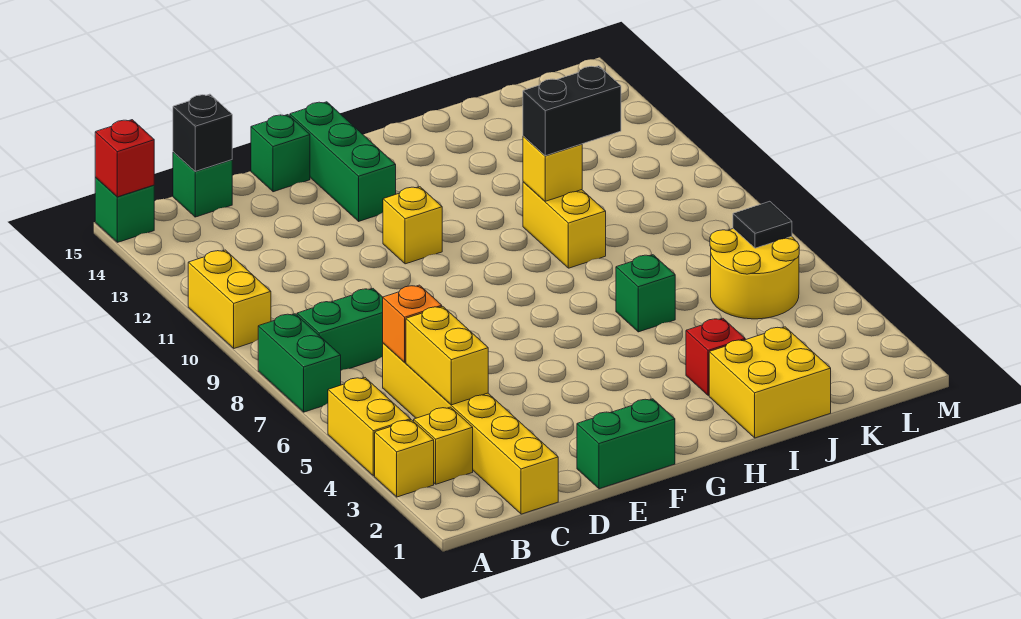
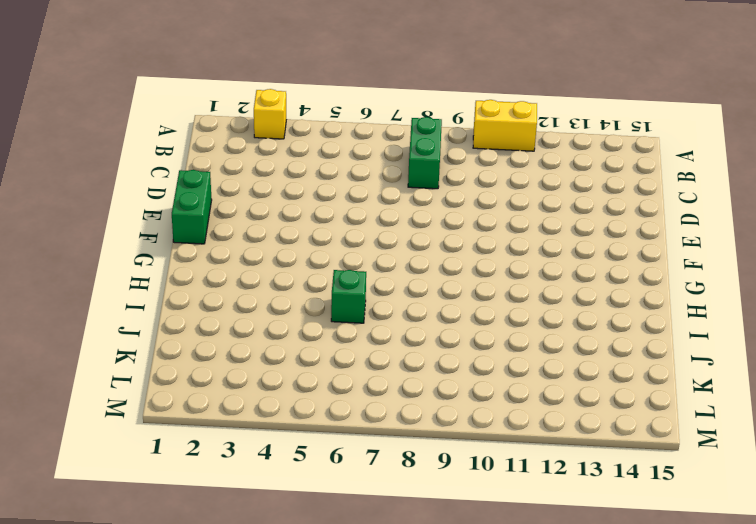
none -> yellow brick A4:A5 level 1
none -> green brick A7:A8 level 1
none -> green brick A15 level 1

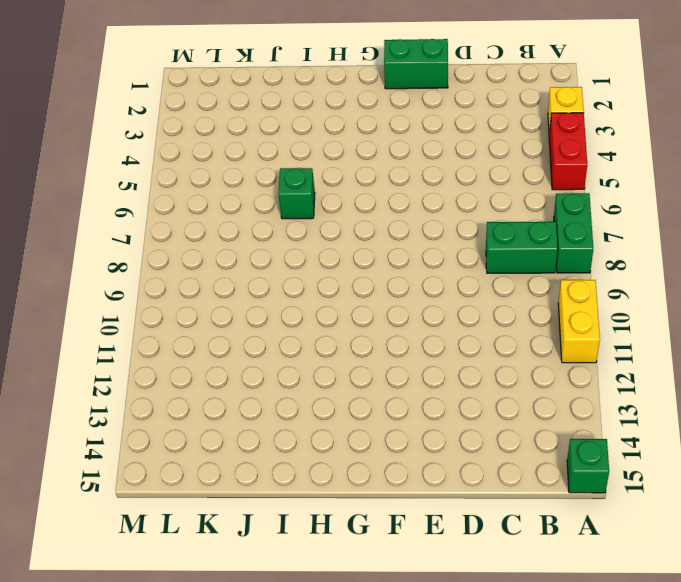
red brick A4:A5 level 1 -> yellow brick A4:A5 level 1
none -> yellow brick B3 level 1
none -> yellow brick C1:C6 level 1
none -> green brick C15 level 1

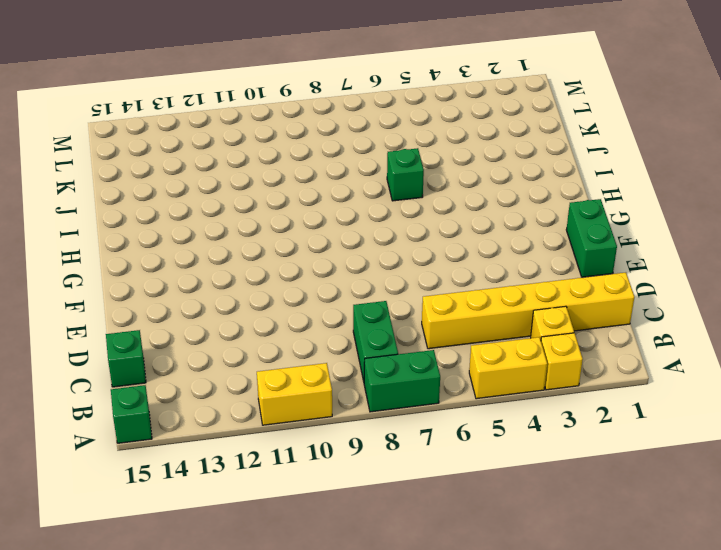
none -> green brick E15 level 1
none -> yellow brick F11 level 1
none -> green brick F13:F15 level 1

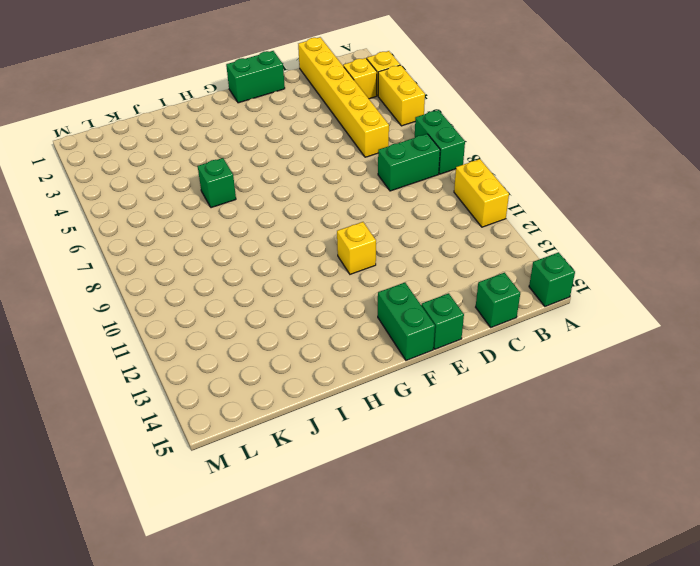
green brick F14:F15 level 1 -> green brick F13:F15 level 1
none -> yellow brick I1:J2 level 1
none -> red brick I3 level 1
none -> yellow brick I9:I10 level 1

